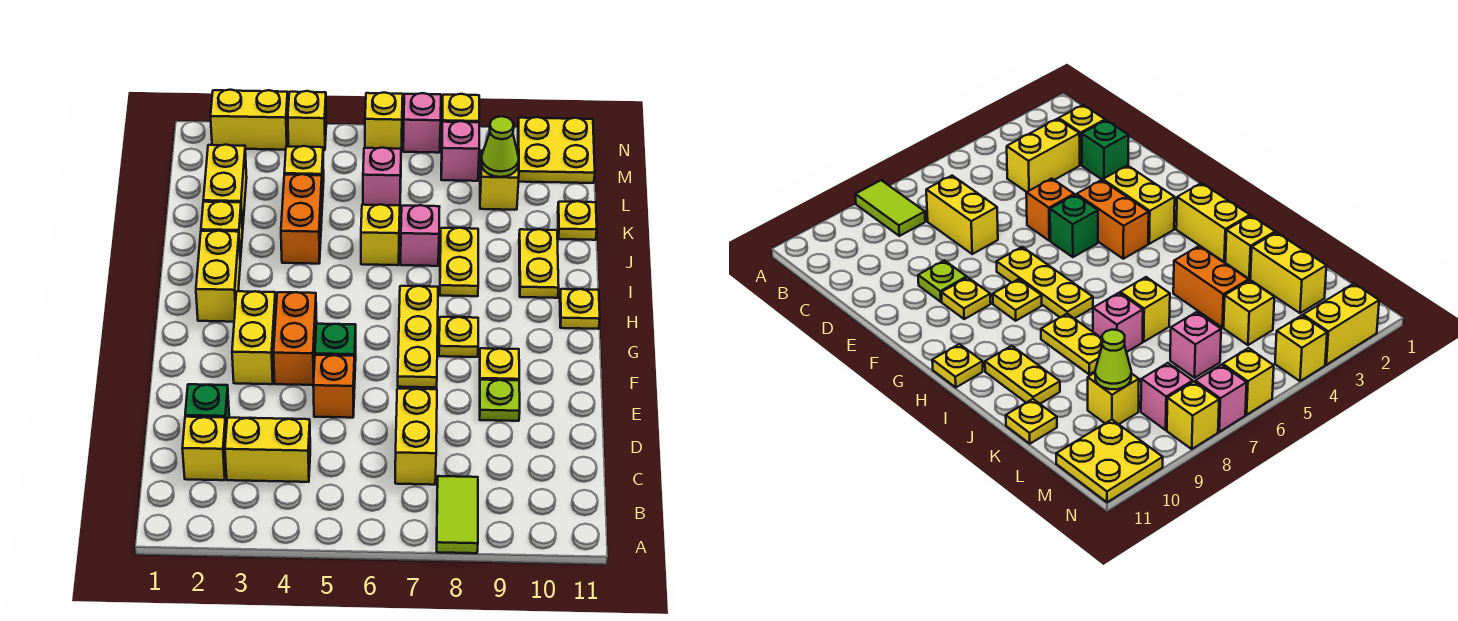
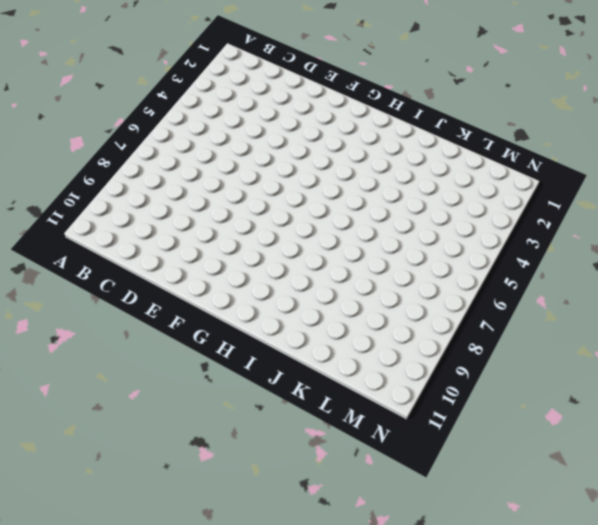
none -> lime tile A8:B8 level 1
none -> yellow brick C2 level 1
none -> yellow brick C3:C4 level 1
none -> yellow brick C7:D7 level 1

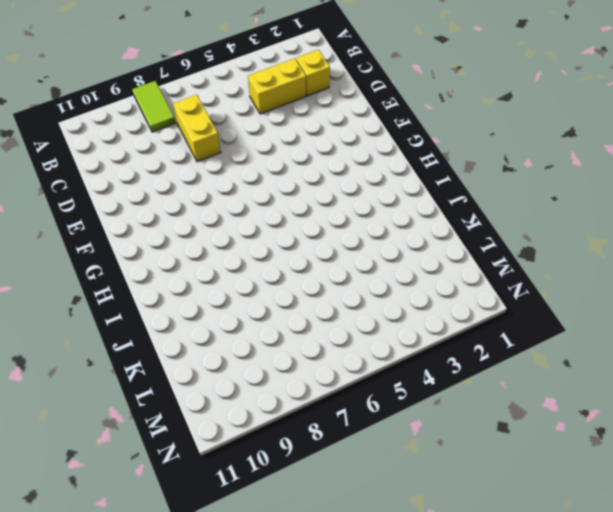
none -> green brick D2 level 1
none -> orange brick E5 level 1
none -> lime plate E9 level 1
none -> yellow brick F3:G3 level 1

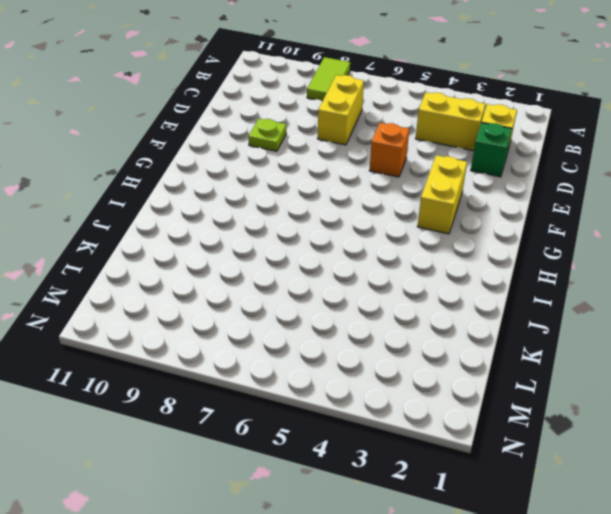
none -> orange brick F4:G4 level 1
none -> green brick F5 level 1
none -> yellow plate F7:H7 level 1
none -> yellow plate F9 level 1

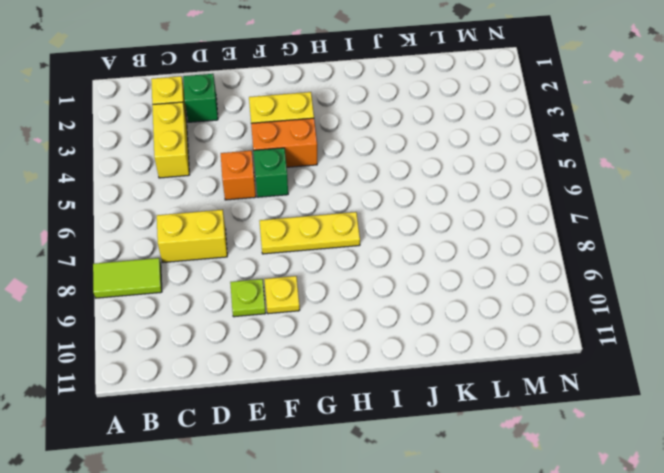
none -> yellow plate G8 level 1
none -> yellow brick H2:I2 level 1
none -> yellow plate H11 level 1
none -> yellow plate I8:J8 level 1

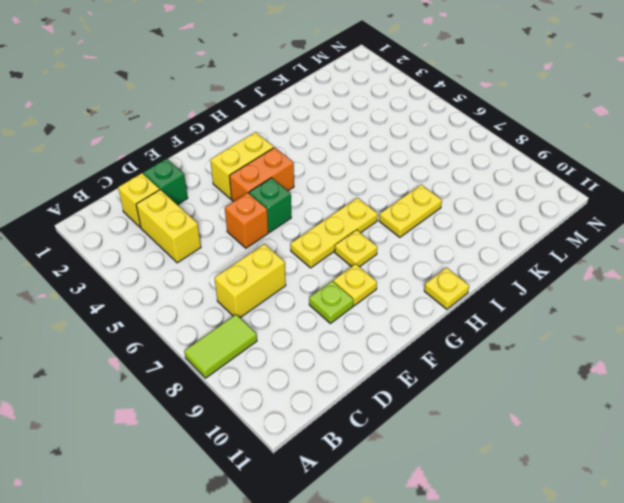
none -> yellow brick H2:I2 level 1
none -> yellow plate I10:J10 level 1
none -> yellow brick J2 level 1
none -> orange brick J4:K4 level 1

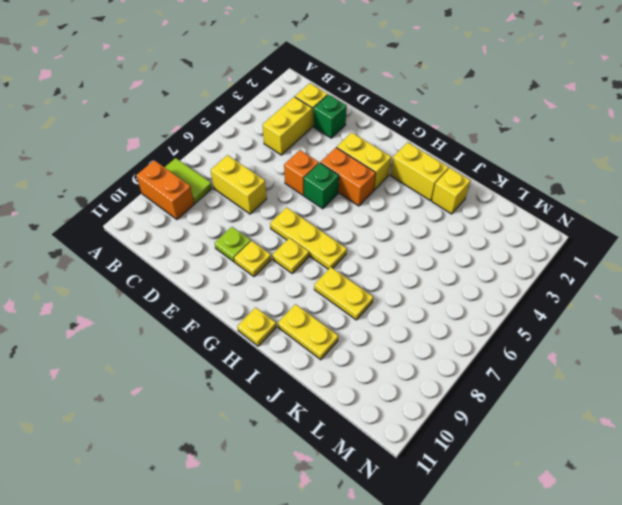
orange brick A9:B9 level 1 -> orange brick J4:K4 level 1
none -> yellow brick J6 level 1
none -> pink brick J7 level 1
none -> yellow brick K2:L2 level 1
none -> yellow plate K11 level 1

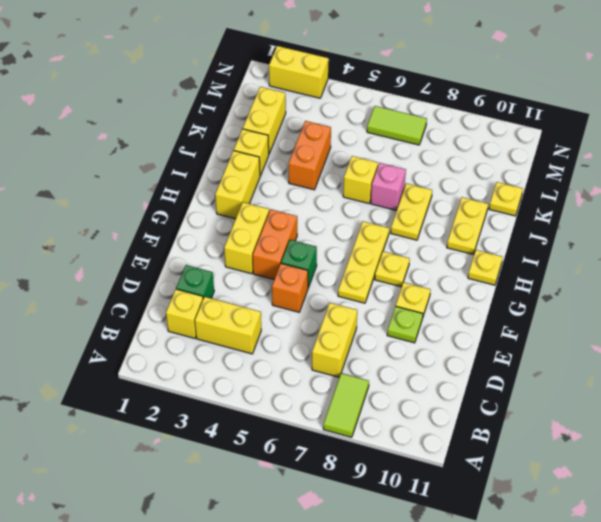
lime tile M6:M7 level 1 -> none
none -> yellow brick L4 level 1
none -> pink brick L6 level 1
none -> yellow brick L9 level 1
none -> pink brick M8 level 1

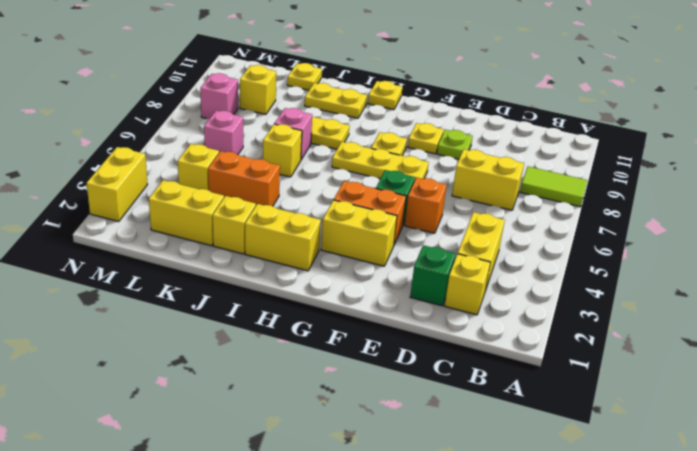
none -> yellow plate M10:N11 level 1
none -> yellow brick N4 level 1
none -> yellow brick N6 level 1
none -> pink brick N7 level 1

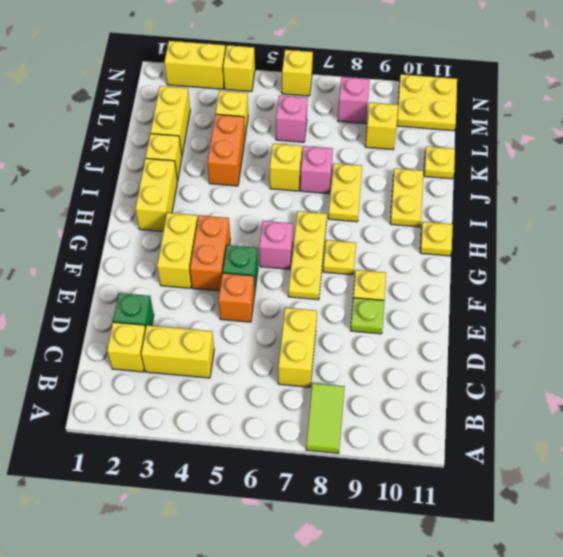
pink brick G6 level 1 -> pink brick N7 level 1
none -> yellow brick N8 level 1
none -> lime cone L9 level 2

